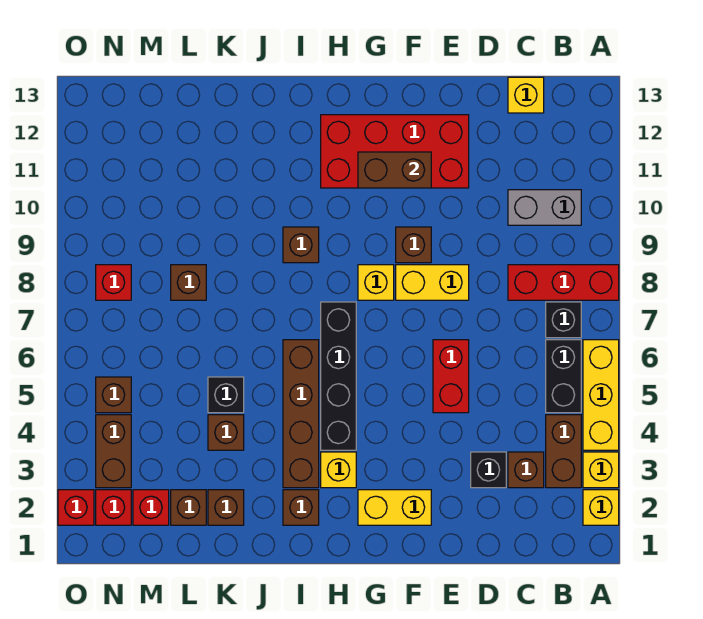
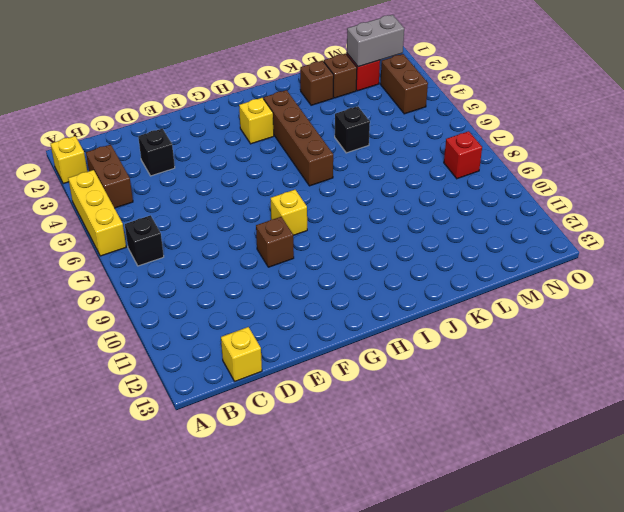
grey brick M2:N2 level 2 -> grey brick B10:C10 level 1
none -> yellow brick A3 level 1
none -> red brick A8:C8 level 1
none -> black brick B5:B6 level 1
none -> brown brick C3 level 1

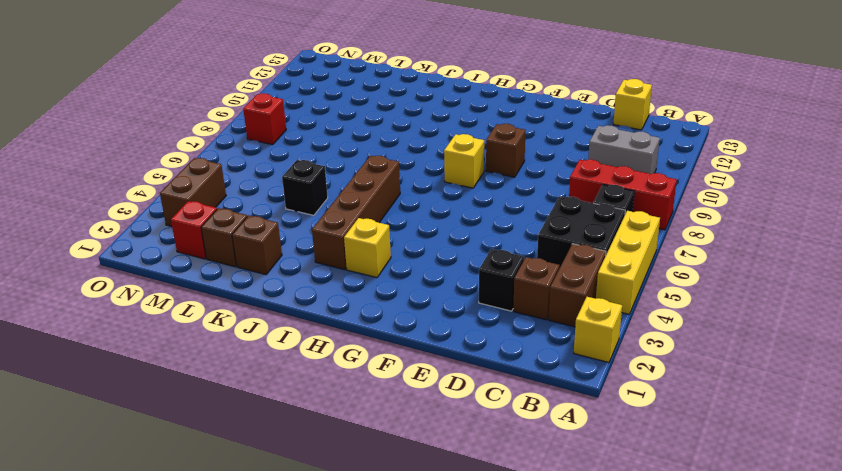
black brick B5:C6 level 1 -> black brick B5:B6 level 1
none -> yellow brick A3 level 1
none -> red brick E5:E6 level 1
none -> yellow brick E8:F8 level 1
none -> red brick E11:H12 level 1

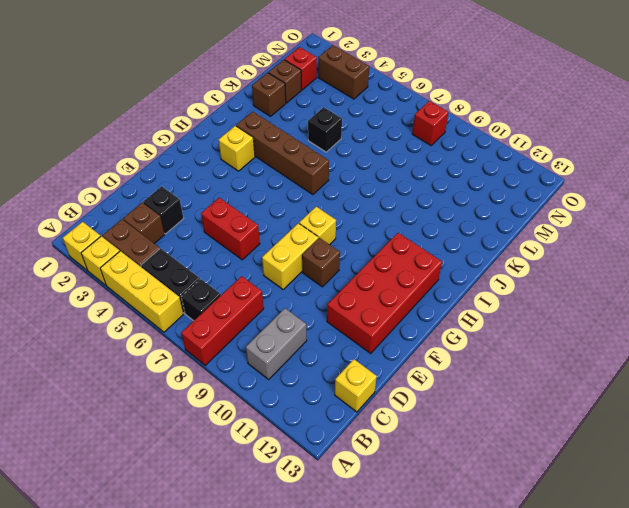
none -> yellow brick F2:G2 level 1
none -> black brick H4:H7 level 1
none -> brown brick I2 level 1
none -> brown brick I9 level 1

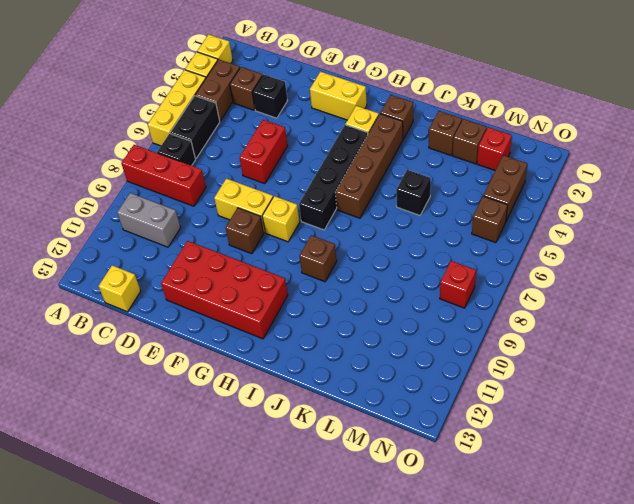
none -> brown brick K4 level 1
none -> brown brick L8 level 1
none -> red brick N2 level 1
none -> red brick O2 level 1

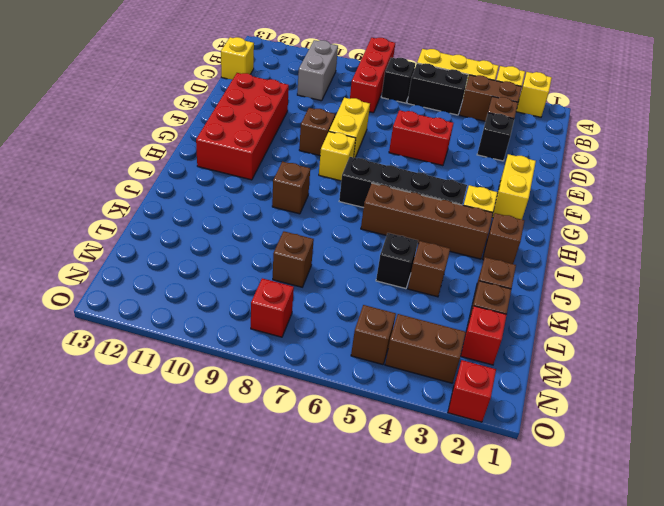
none -> red brick N2 level 1
none -> brown brick F11:G11 level 2

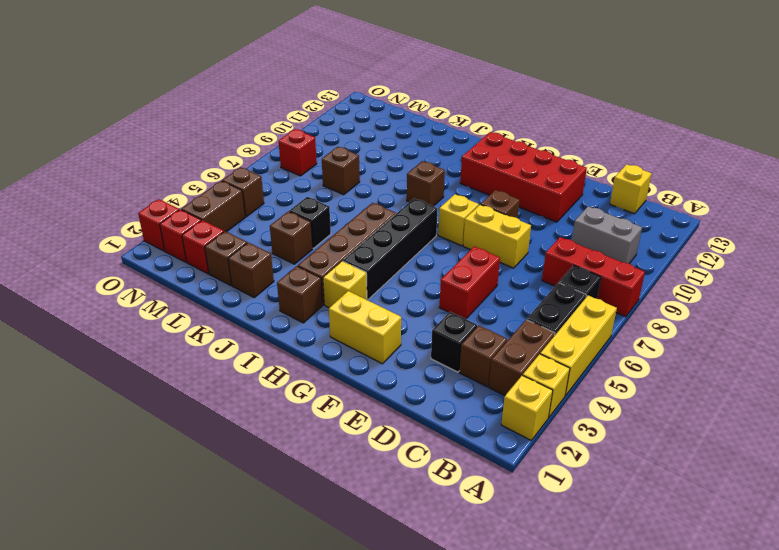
none -> brown brick F11:G11 level 2

